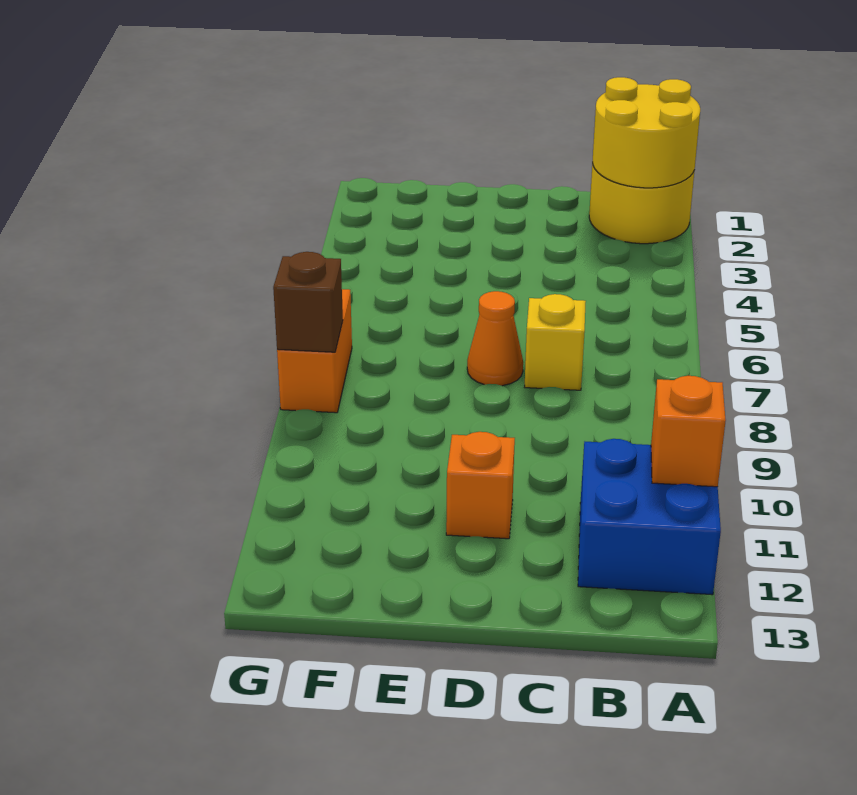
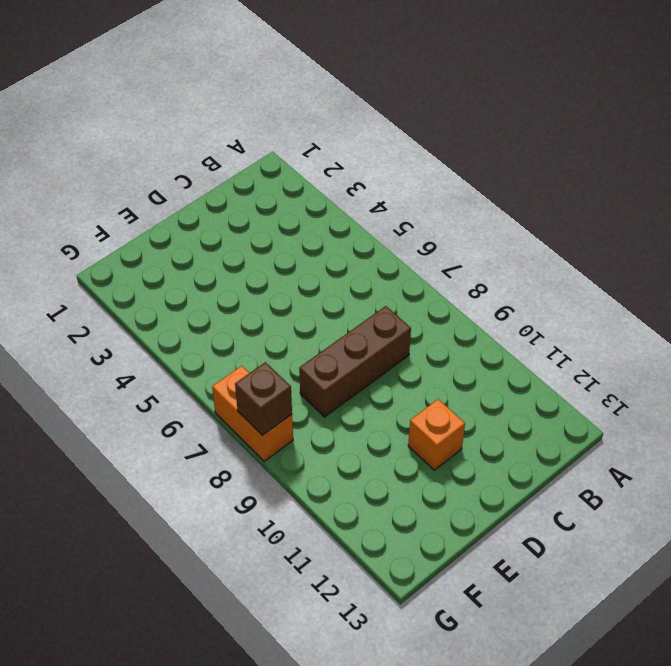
brown brick C8:E8 level 1 -> none
none -> yellow round brick A1:B2 level 1
none -> blue brick A11:B12 level 1

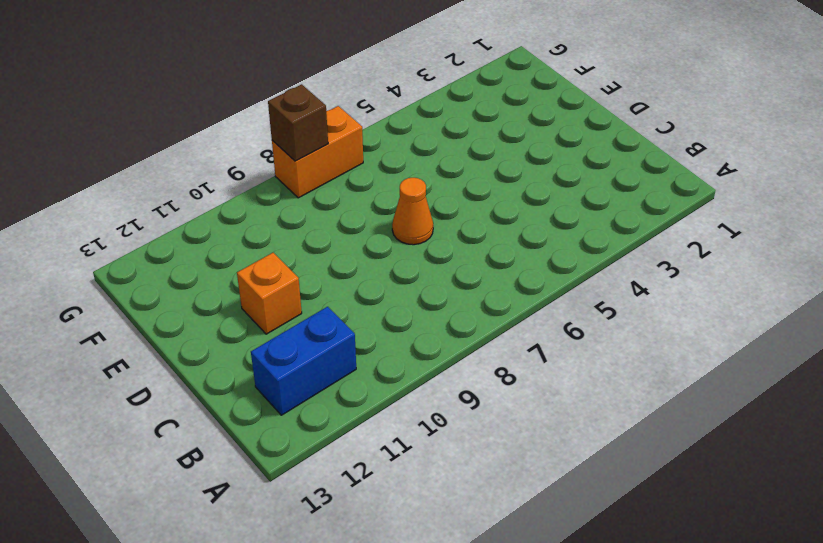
blue brick B11:B12 level 1 -> blue brick A11:B12 level 1
none -> yellow round brick A1:B2 level 1
none -> yellow brick C7 level 1

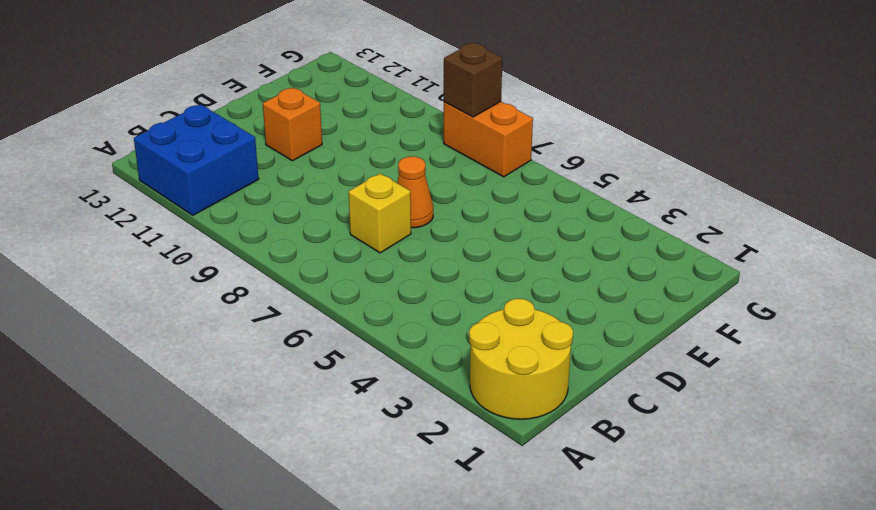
none -> yellow round brick A1:B2 level 2
none -> orange brick A11 level 2

